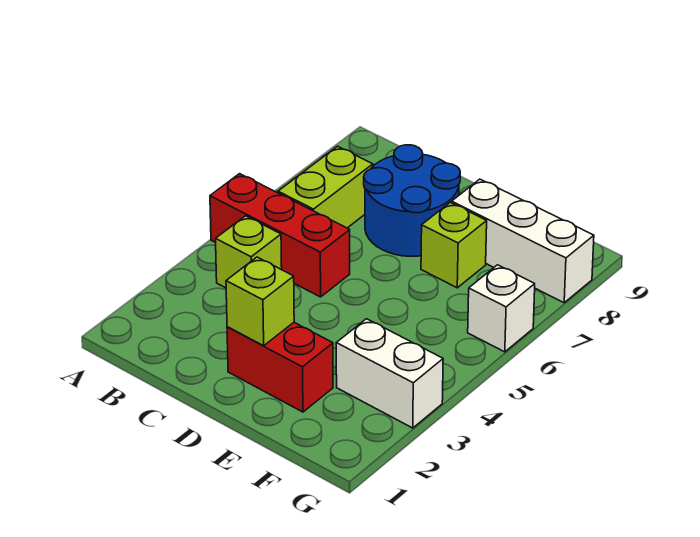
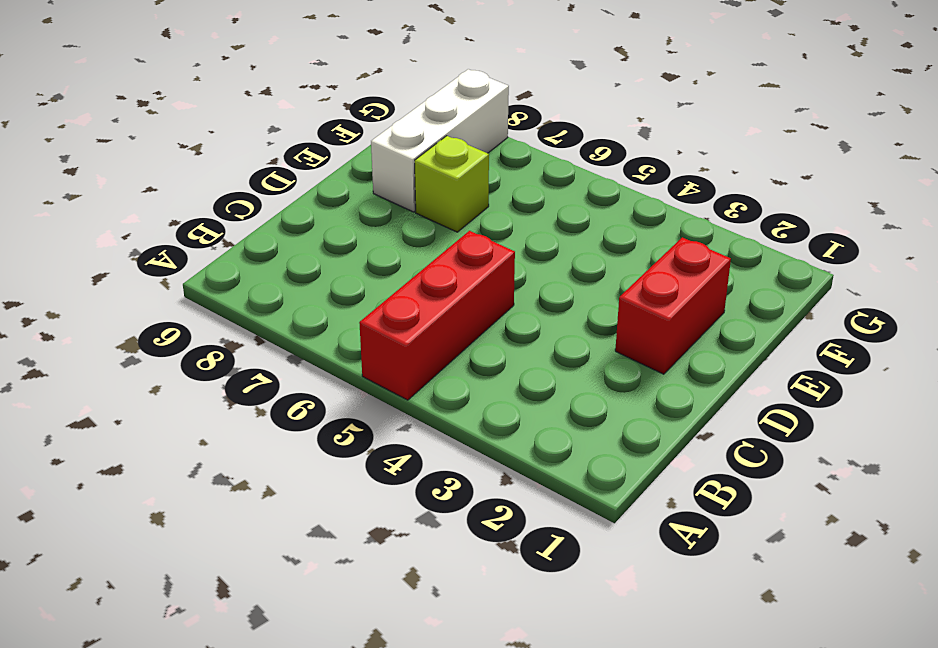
none -> lime brick B4 level 1
none -> lime brick B6:B7 level 1

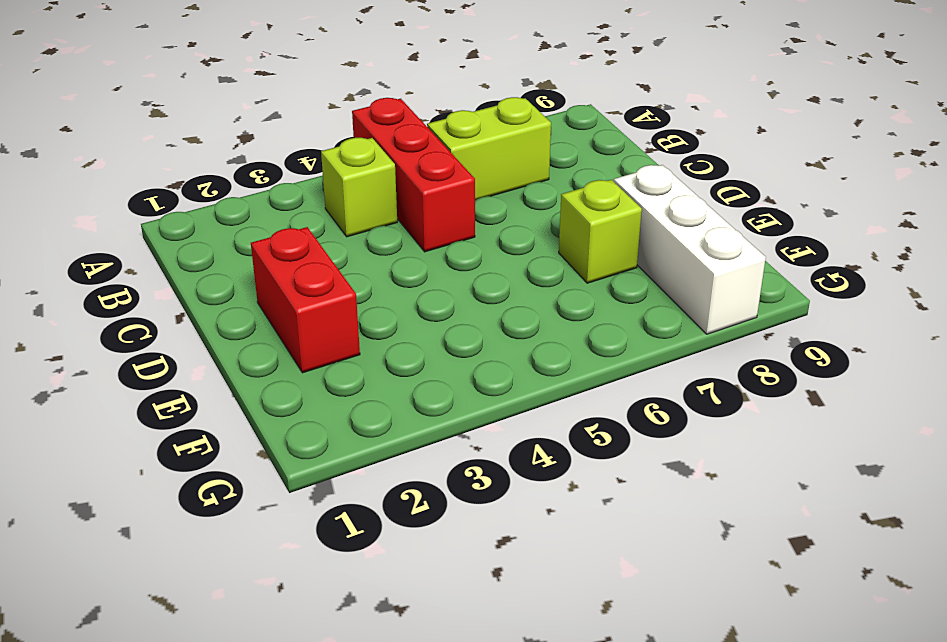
none -> blue round brick C7:D8 level 1
none -> white brick F3:G3 level 1

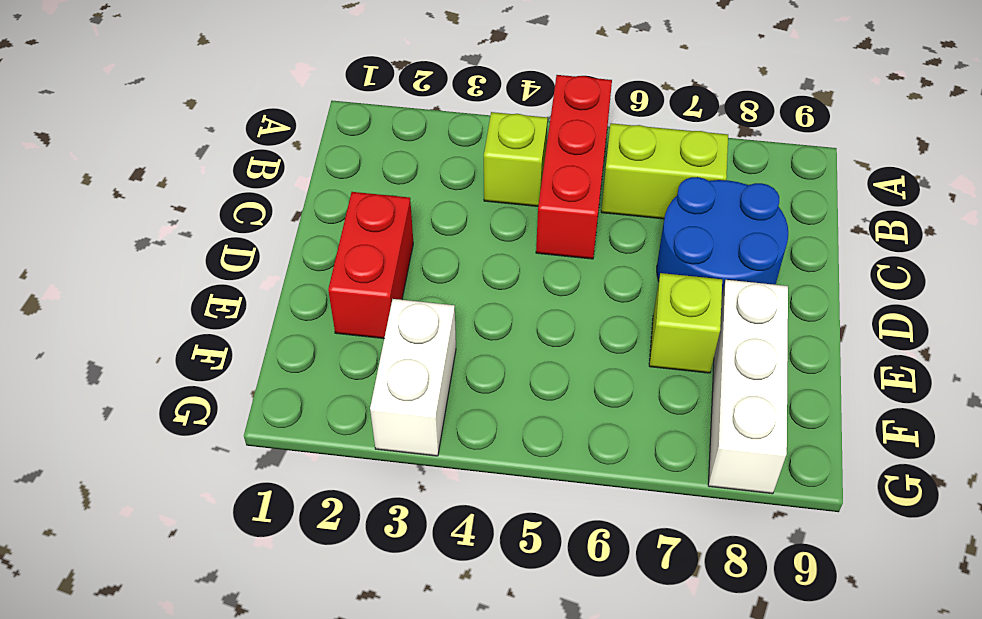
none -> white brick G6 level 1
none -> lime brick D2 level 2

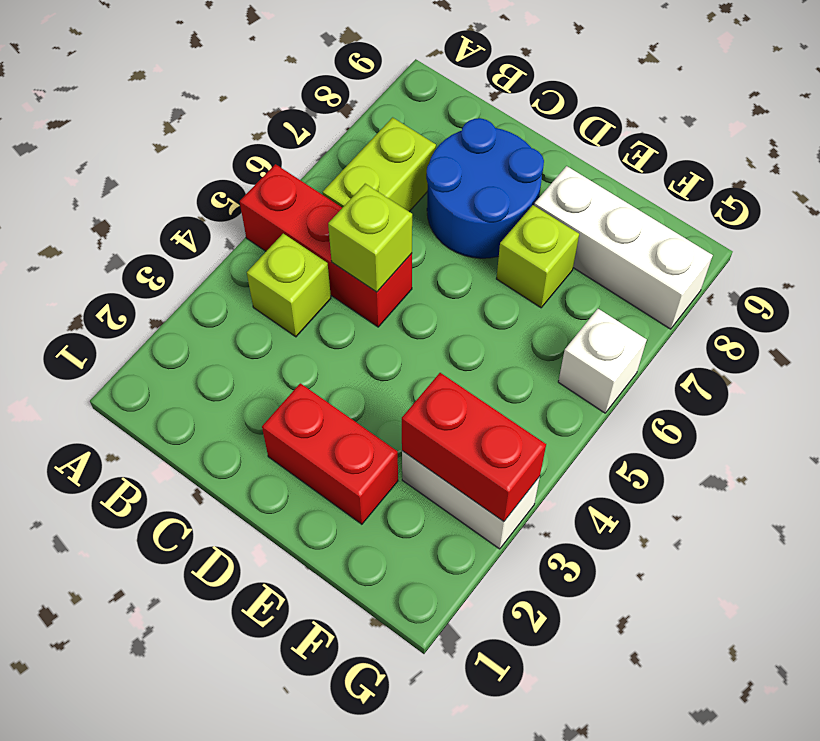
lime brick C5 level 2 -> lime brick D2 level 2
red brick F3:G3 level 2 -> none

